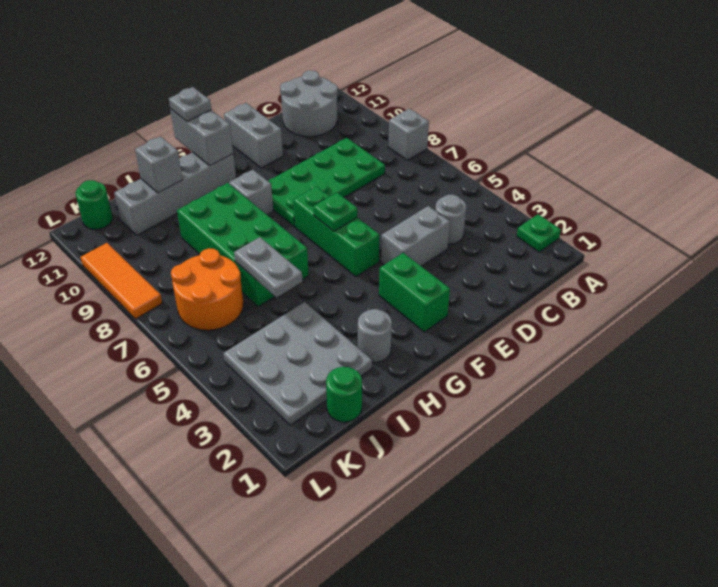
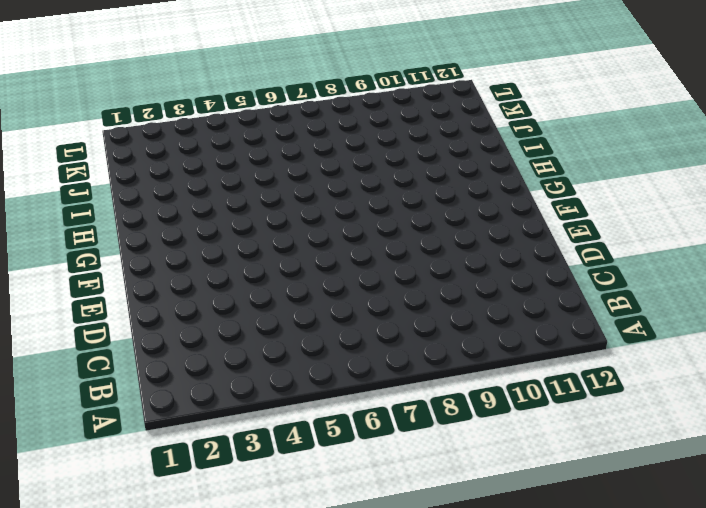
none -> green plate A2 level 1
none -> grey brick A8 level 1
none -> grey round brick B11:C12 level 1

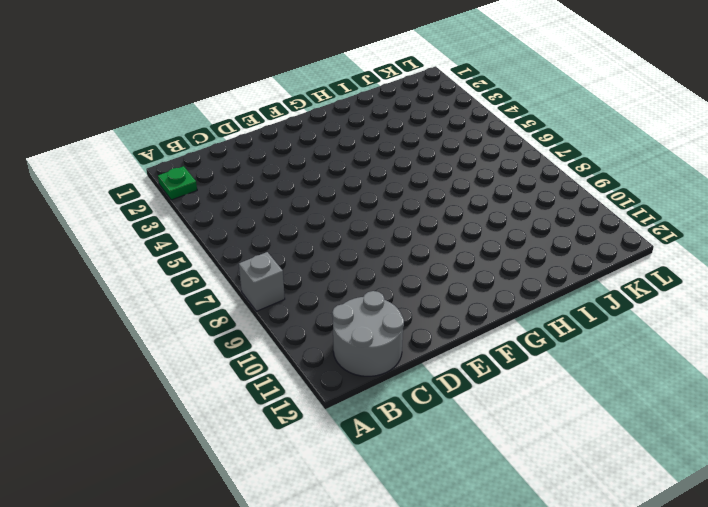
none -> grey round brick C4 level 1
none -> green plate C8:F9 level 1
none -> grey brick D4:E4 level 1

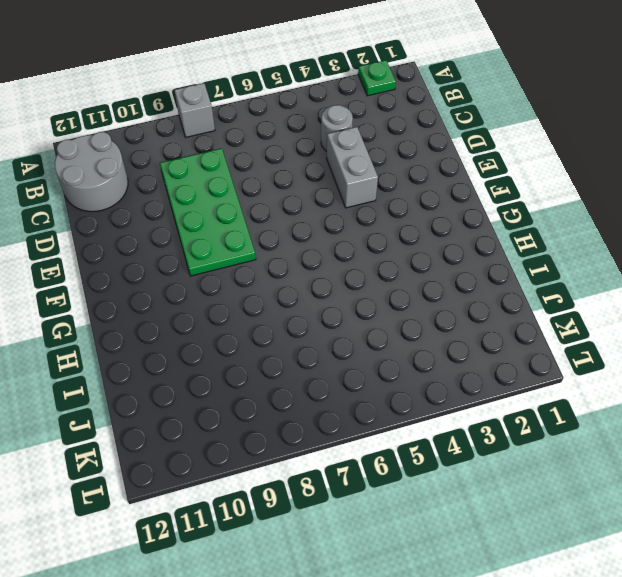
none -> grey brick E11:E12 level 1
none -> green brick F2:F3 level 1
none -> green brick F5:F7 level 1

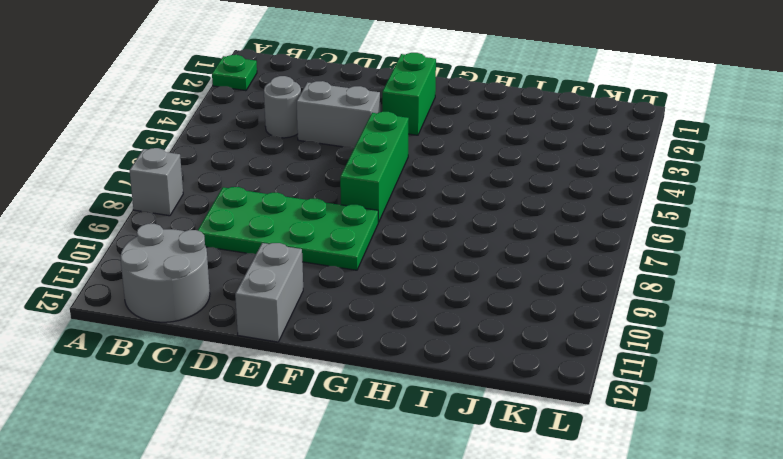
none -> grey brick G9 level 1
none -> grey brick G11:J11 level 1
none -> grey round brick H2 level 1

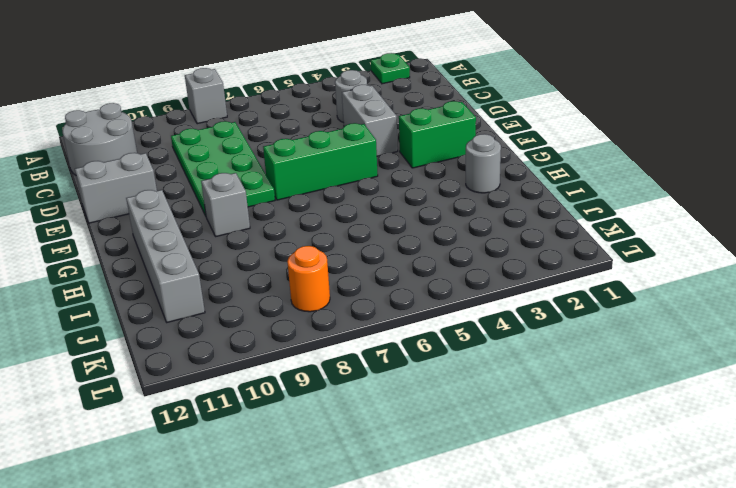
orange round brick K8 level 1 -> none
none -> green brick H6:I9 level 1
none -> grey plate I2:K4 level 1
none -> green round brick J1 level 1

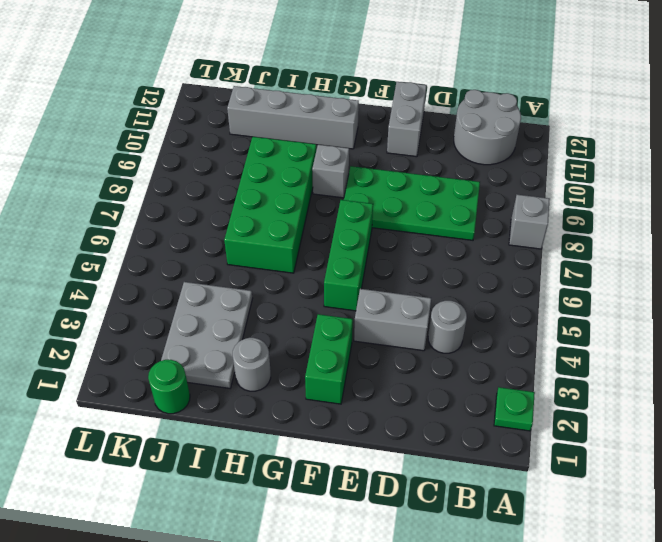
grey plate I2:J4 level 1 -> grey plate I2:K4 level 1
none -> orange round brick J6:K7 level 1
none -> green round brick K12 level 1
none -> orange tile L8:L10 level 1

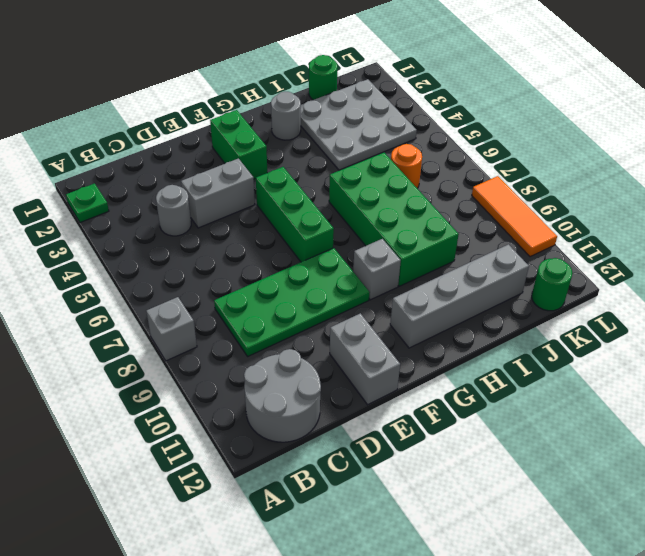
orange round brick J6 level 1 -> orange round brick J6:K7 level 1
none -> green plate F6 level 2
none -> grey brick G11:G12 level 2
none -> grey plate I5:I6 level 2

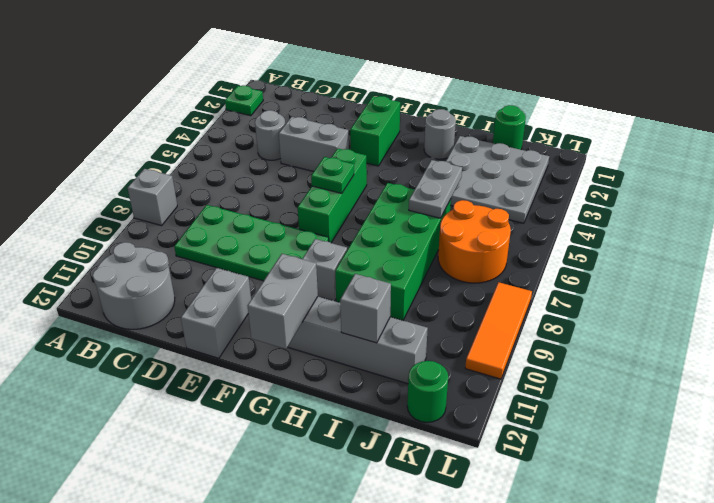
none -> grey plate G12 level 3

